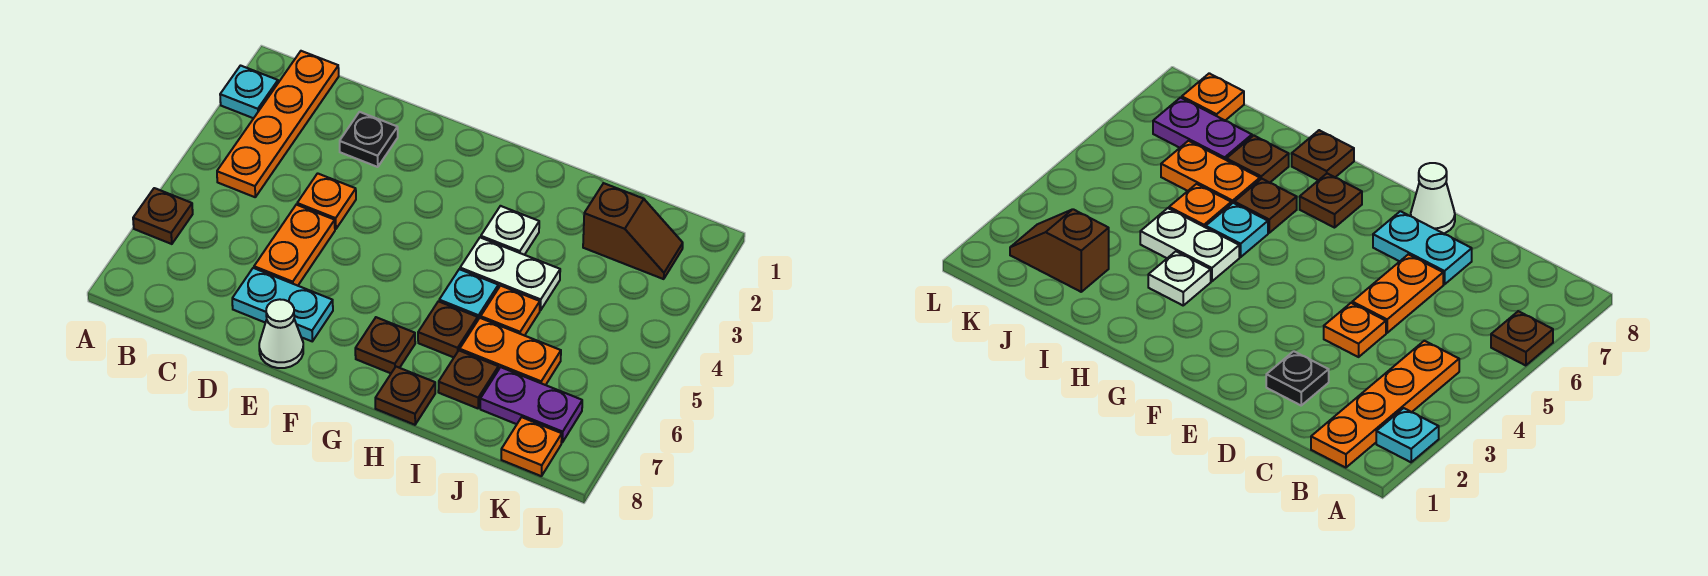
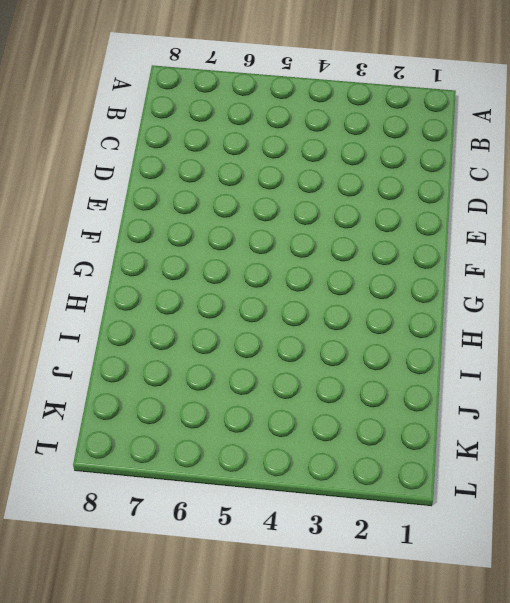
none -> cyan plate A2 level 1
none -> brown plate A6 level 1
none -> orange plate B1:B4 level 1

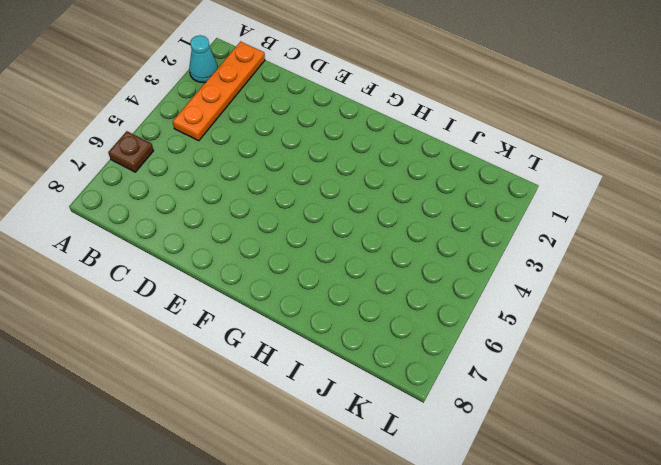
cyan cone A2 level 1 -> cyan plate A2 level 1
none -> black plate D2 level 1
none -> orange plate D4 level 1
none -> orange plate D5:D6 level 1

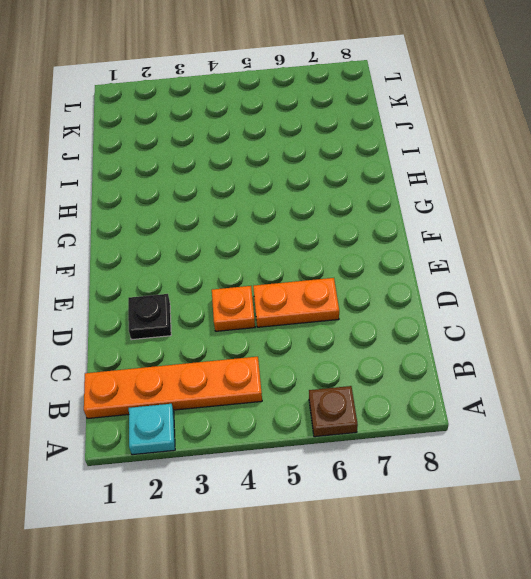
none -> cyan plate D7:E7 level 1
none -> white cone E8 level 1
none -> brown plate G7 level 1

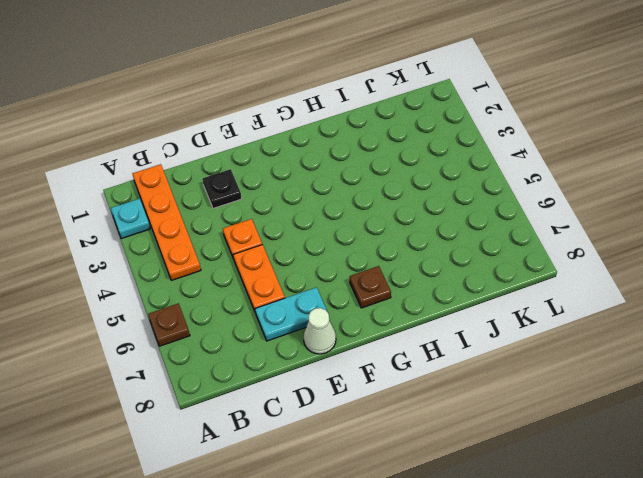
none -> white plate H3 level 1
none -> white plate H4:I4 level 1
none -> cyan plate H5 level 1

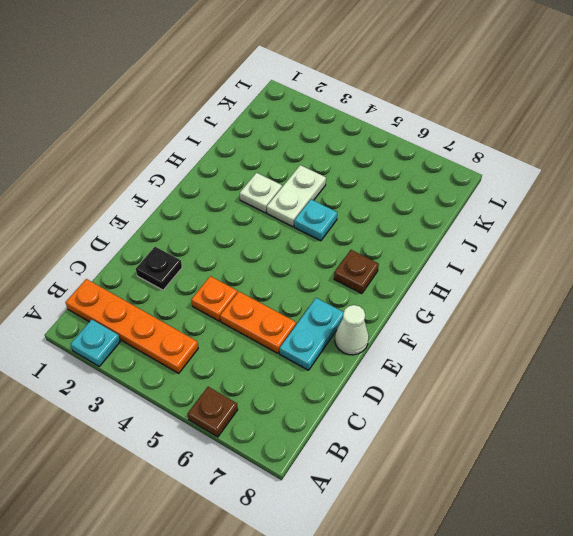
none -> brown plate H6 level 1
none -> brown plate H8 level 1
none -> orange plate I5 level 1

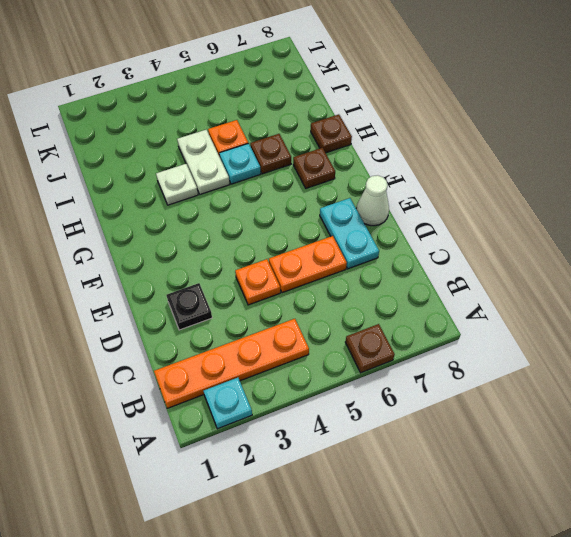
none -> orange plate I6:J6 level 1
none -> brown plate I7 level 1
none -> brown slope J2:K2 level 1 top J

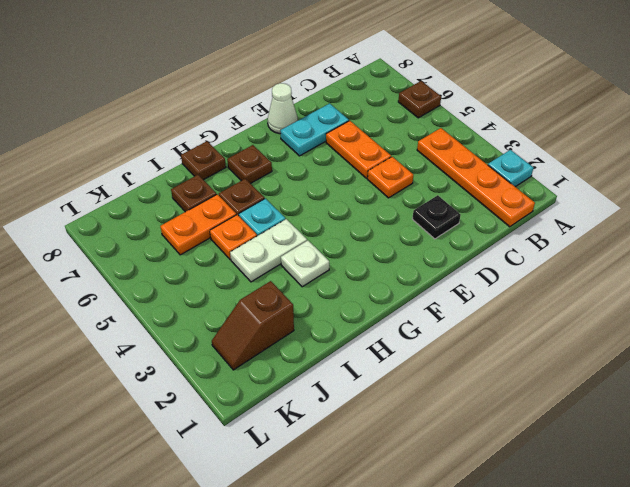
none -> purple plate J7:K7 level 1
none -> orange plate K8 level 1

